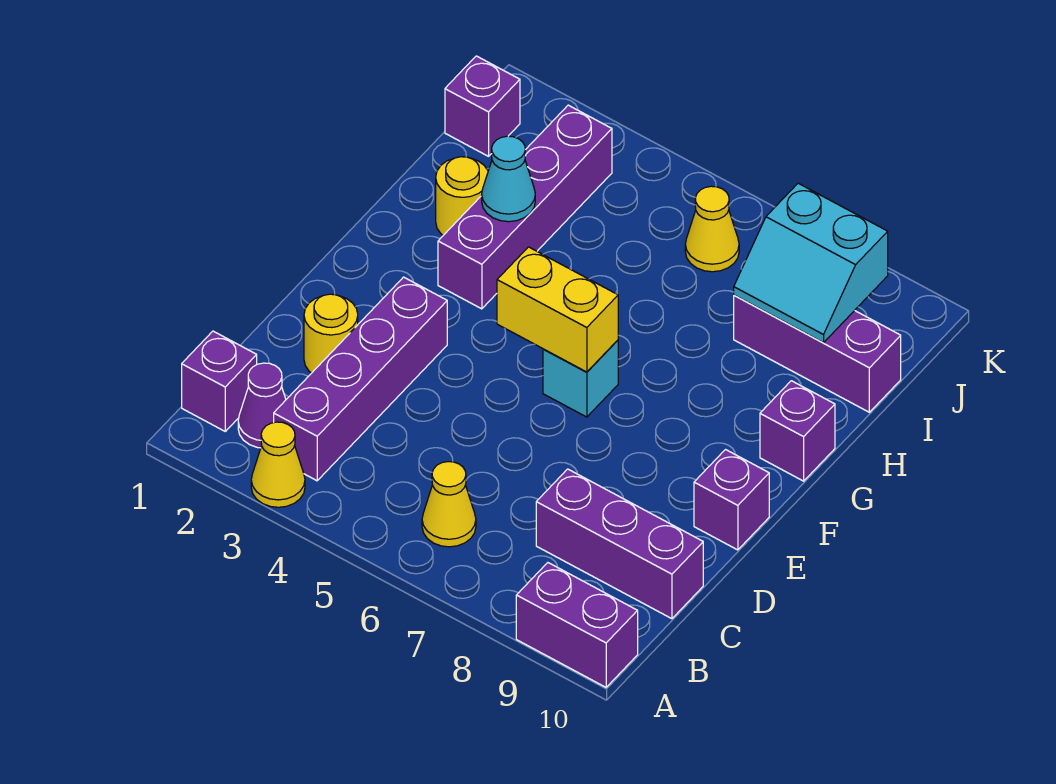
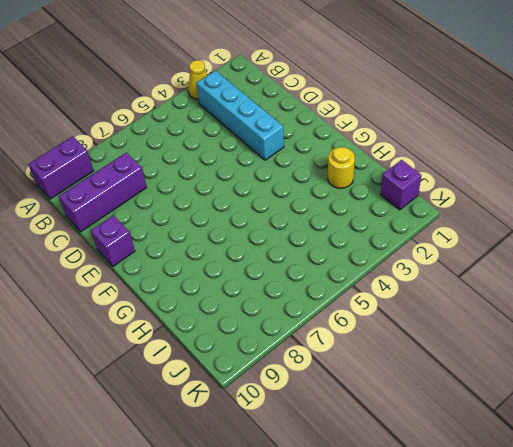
cyan brick B3:E3 level 1 -> purple brick B3:E3 level 1
none -> purple brick B1 level 1
none -> purple cone B2 level 1
none -> yellow cone B6 level 1

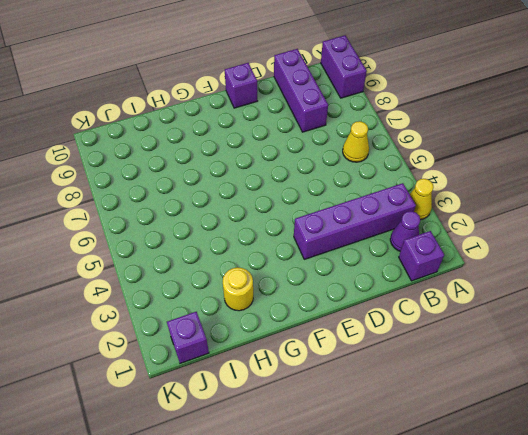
none -> yellow round brick D2 level 1
none -> cyan brick F6 level 1
none -> purple brick G3:J3 level 1

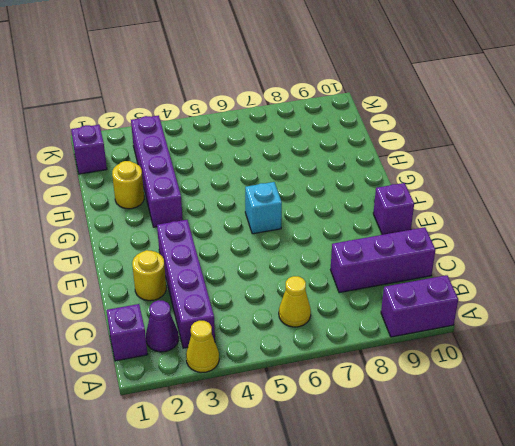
none -> purple brick G10 level 1
none -> purple brick I8:I10 level 1
none -> yellow cone J6 level 1

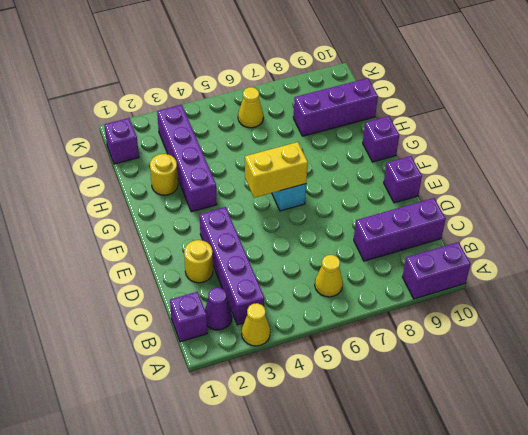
none -> cyan cone H3 level 2
none -> cyan slope I8:J9 level 2 top J

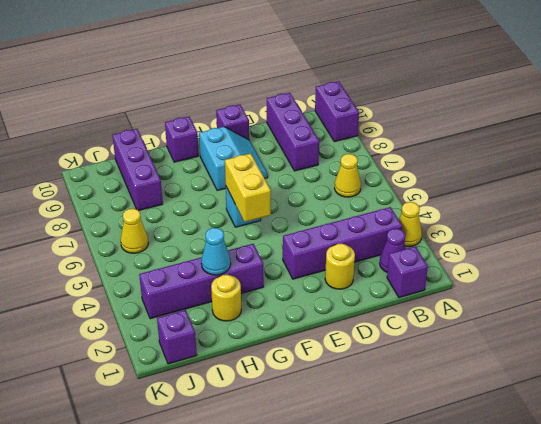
cyan slope E8:F9 level 1 top F -> cyan slope I8:J9 level 2 top J

